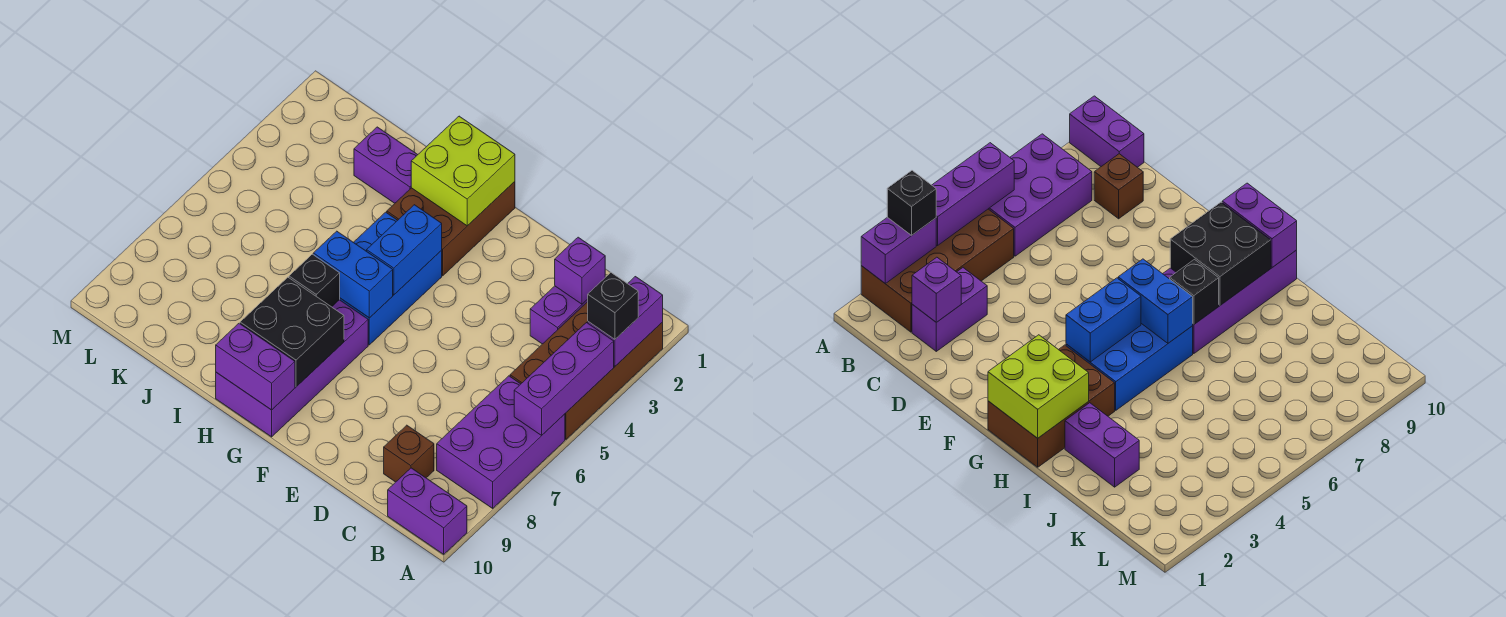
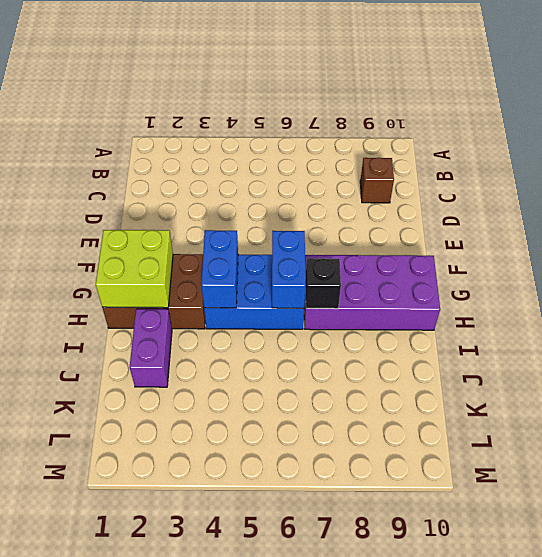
blue brick G4:H4 level 2 -> blue brick G4:G5 level 2
none -> brown brick A2:B5 level 1
none -> purple brick A6:B8 level 1
none -> purple brick A10:B10 level 1

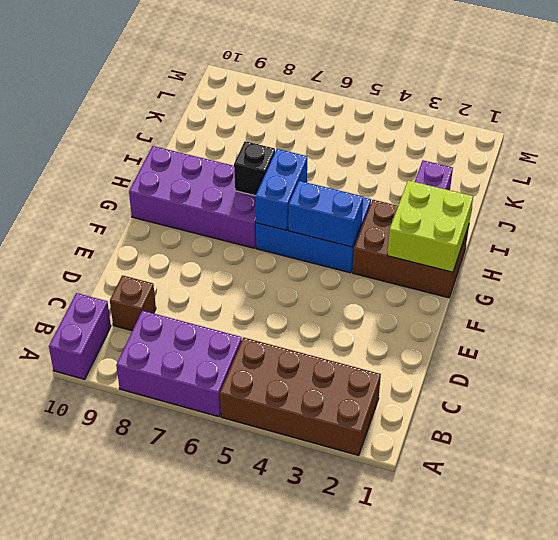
none -> purple brick C2:C3 level 1
none -> purple brick A2:A3 level 2
none -> purple brick A4:A6 level 2

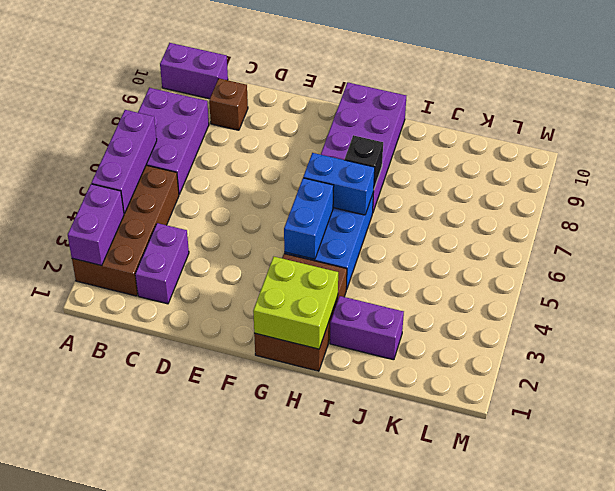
none -> purple brick C2 level 2
none -> black brick G8:H9 level 2
none -> purple brick G10:H10 level 2

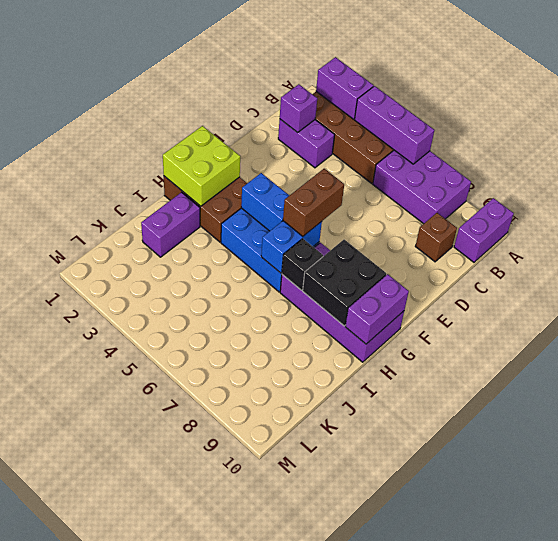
brown brick F6:G6 level 3 -> none
none -> black brick A3 level 3

